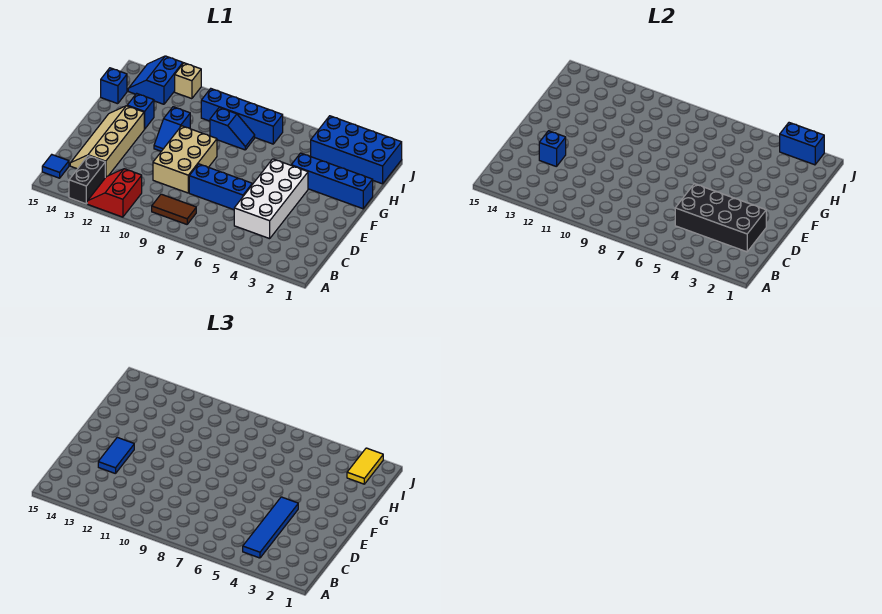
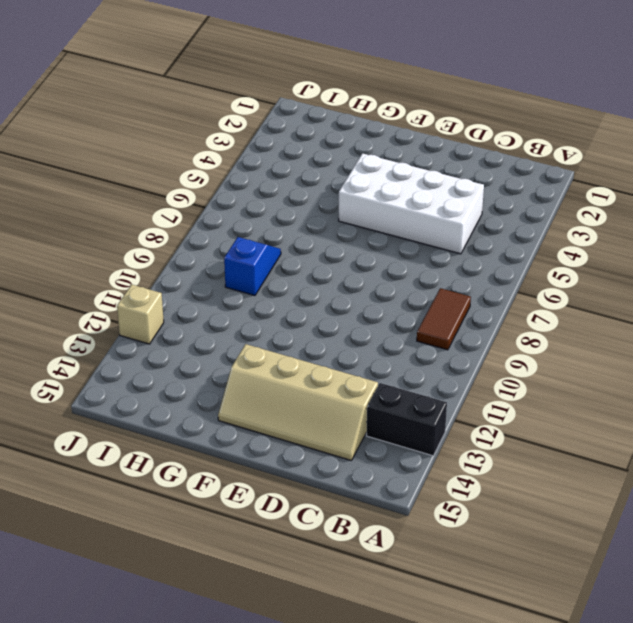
none -> red slope A11:B12 level 1 top 11
none -> blue tile B15 level 1
none -> blue brick D6:D8 level 1

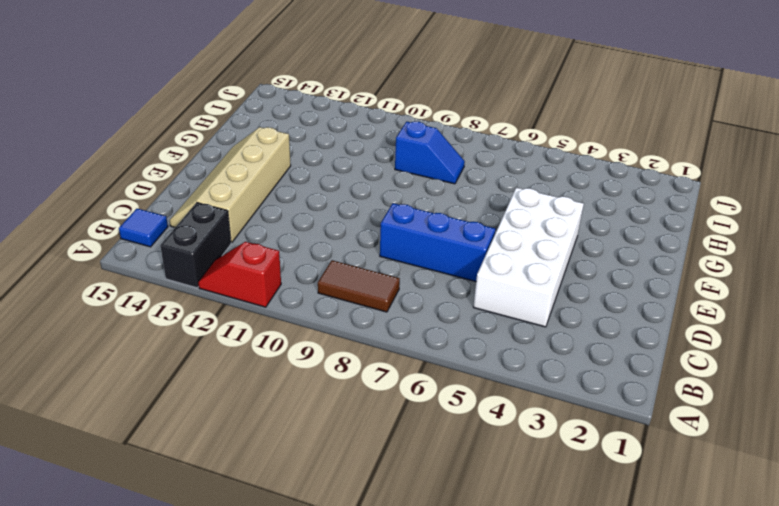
red slope A11:A12 level 1 top 11 -> red slope A11:B12 level 1 top 11
none -> tan brick D9:F10 level 1
none -> blue slope F11:G11 level 1 top G
none -> blue brick G1:G4 level 1

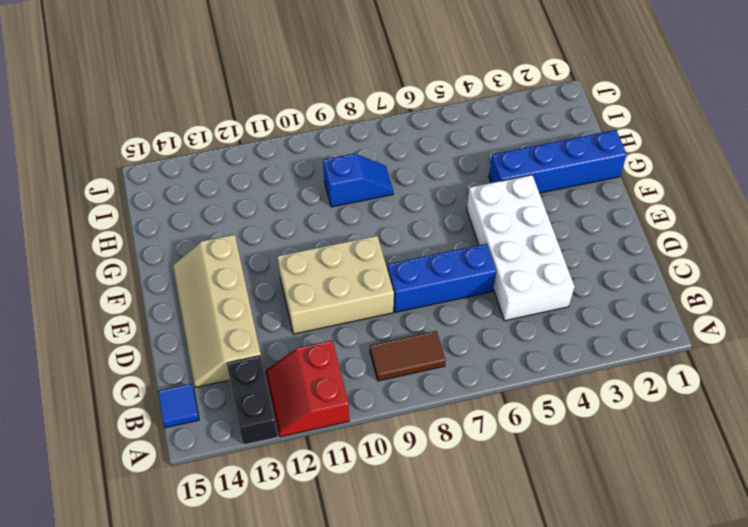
tan brick D9:E11 level 1 -> tan brick D9:F10 level 1
none -> blue slope F11:G11 level 1 top G
none -> blue brick G13 level 1
none -> blue brick H15 level 1

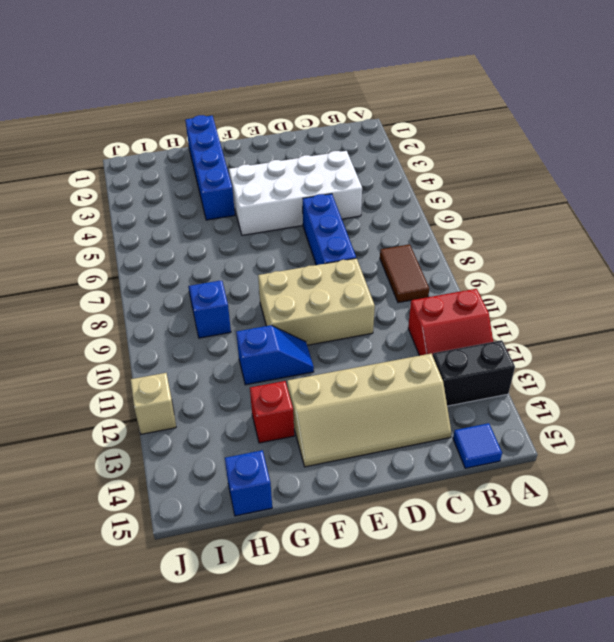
red brick G13 level 1 -> blue brick G13 level 1
none -> blue brick I1:J4 level 1
none -> blue brick I7:I10 level 1
none -> blue slope I13:J14 level 1 top 13

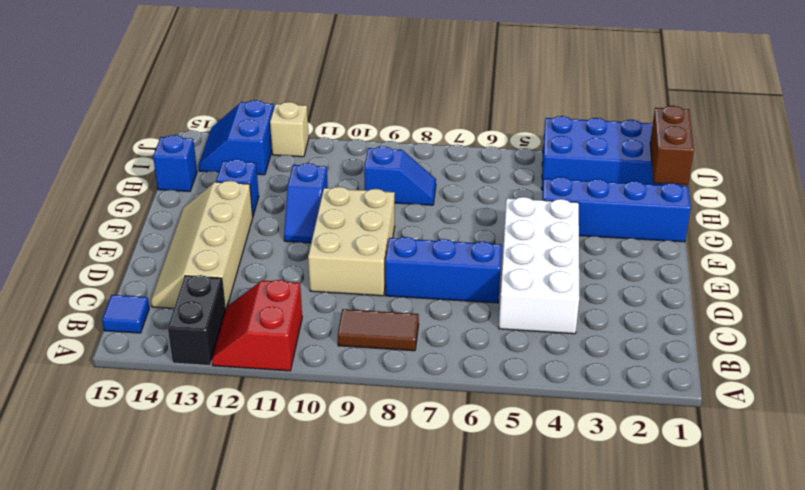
brown brick H1:I1 level 2 -> none
none -> blue brick I7:I10 level 1
none -> black brick C2:D5 level 2
none -> blue brick D13 level 2

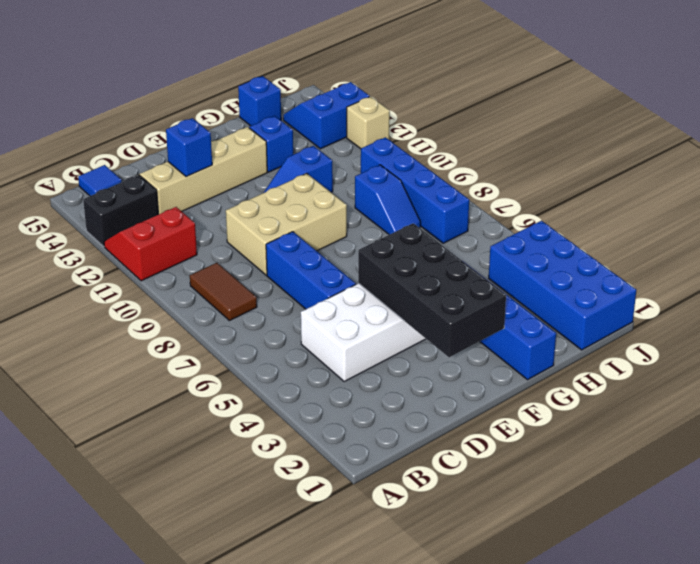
black brick E2:F5 level 2 -> black brick C2:D5 level 2
none -> blue brick J2:J3 level 2
none -> blue tile B4:E4 level 3
none -> blue tile D13:E13 level 3

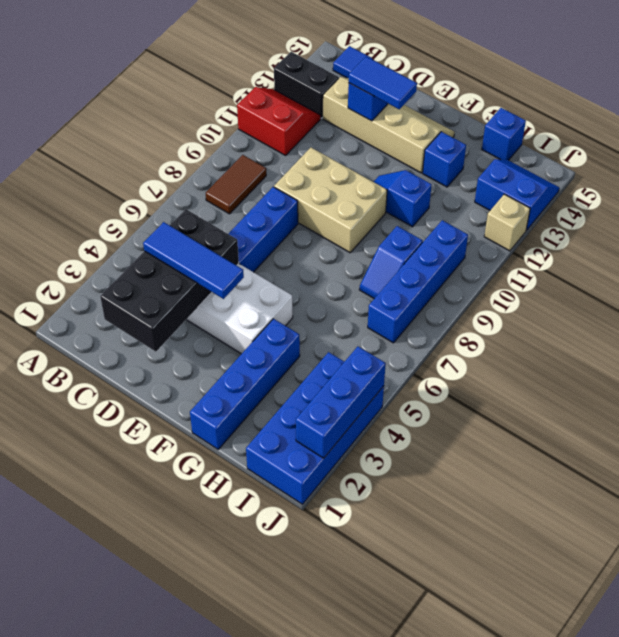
blue tile C4:E4 level 3 -> blue tile B4:E4 level 3
blue brick J2:J4 level 2 -> blue brick J2:J3 level 2
none -> yellow tile I2:J2 level 3

